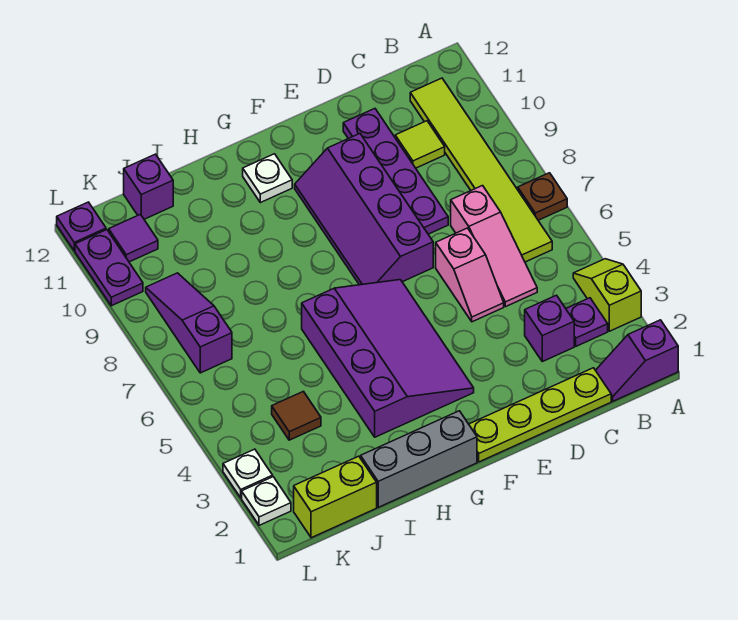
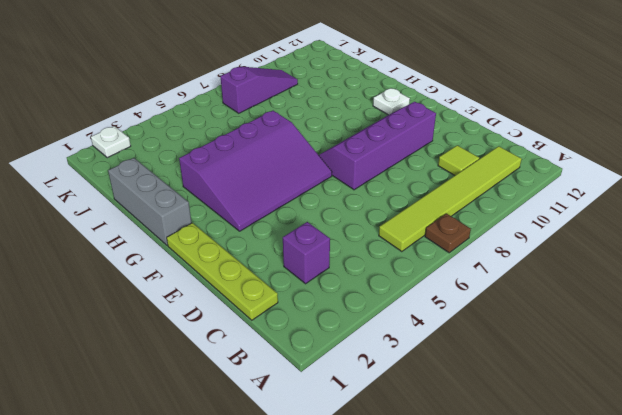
none -> purple slope A1:B1 level 1 top A
none -> lime slope A3:A4 level 1 top 3
none -> purple plate B3 level 1

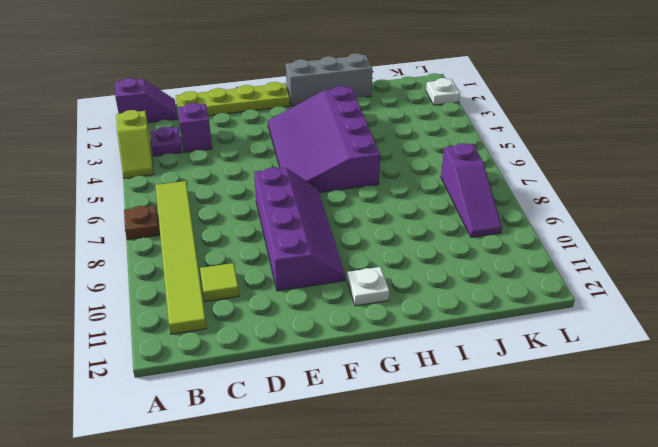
none -> pink slope C5:C7 level 1 top 7
none -> pink slope D5:D6 level 1 top 6
none -> purple plate D8:D11 level 1

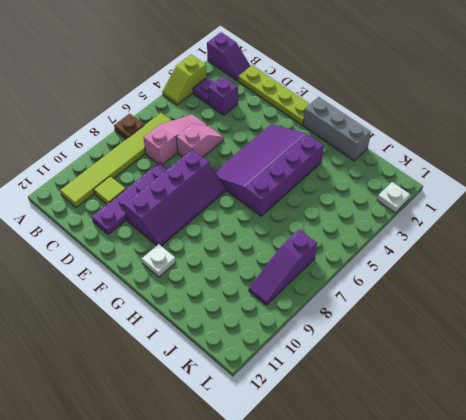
none -> lime brick J1:K1 level 1
none -> brown tile J4 level 1
none -> purple brick J12 level 1

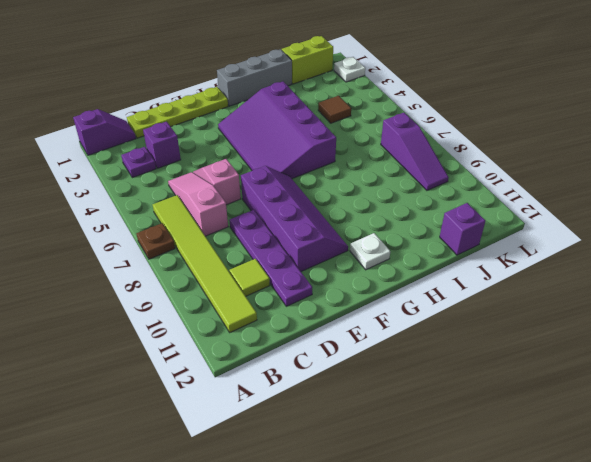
none -> lime slope A3:A4 level 1 top 3
none -> purple tile K11 level 1
none -> white plate L3 level 1

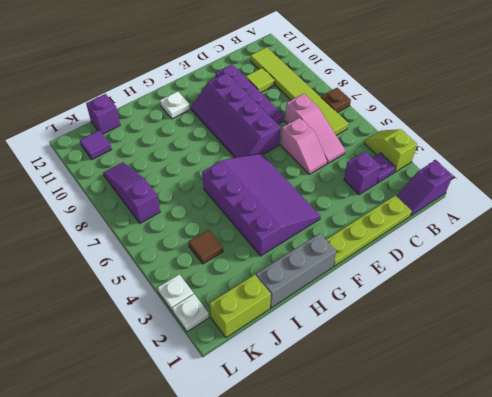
none -> purple plate L10:L11 level 1
none -> purple plate L12 level 1

